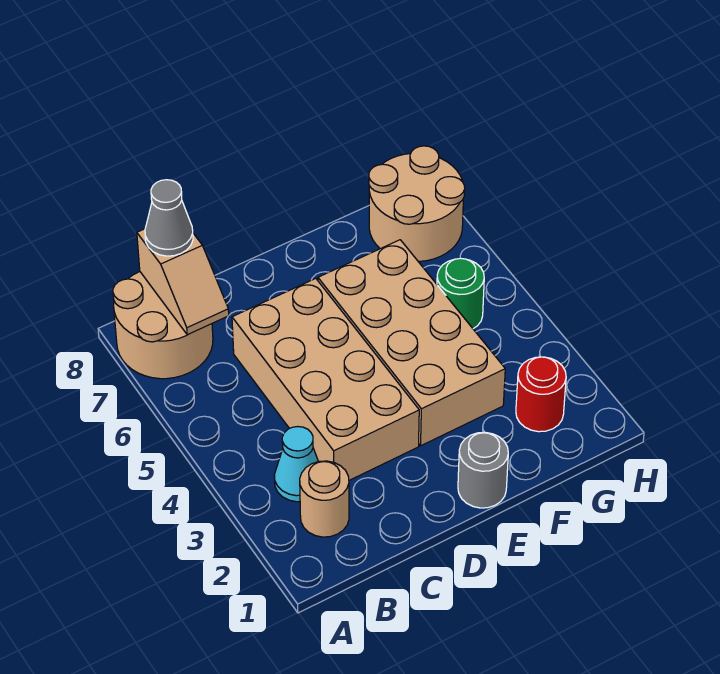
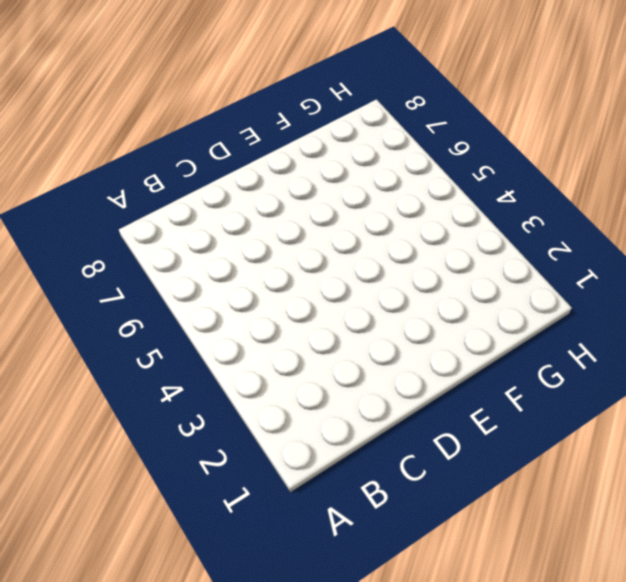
none -> tan round brick A7:B8 level 1
none -> tan round brick B2 level 1

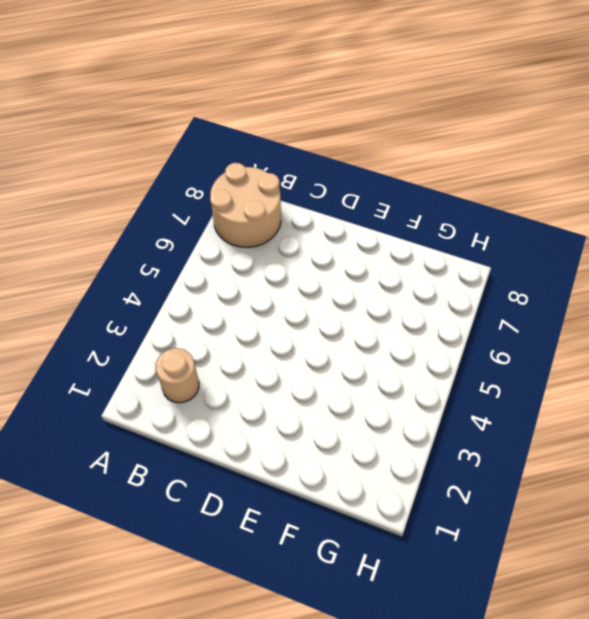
none -> cyan cone B3 level 1
none -> tan brick C3:D6 level 1

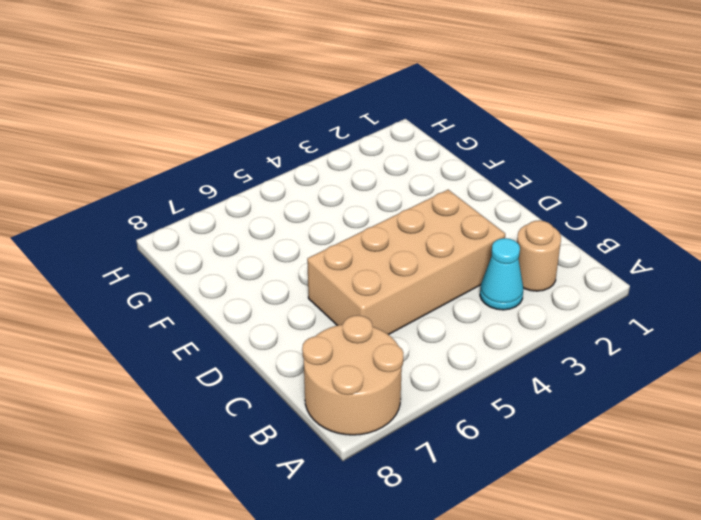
none -> grey round brick E1 level 1
none -> tan brick E3:F6 level 1

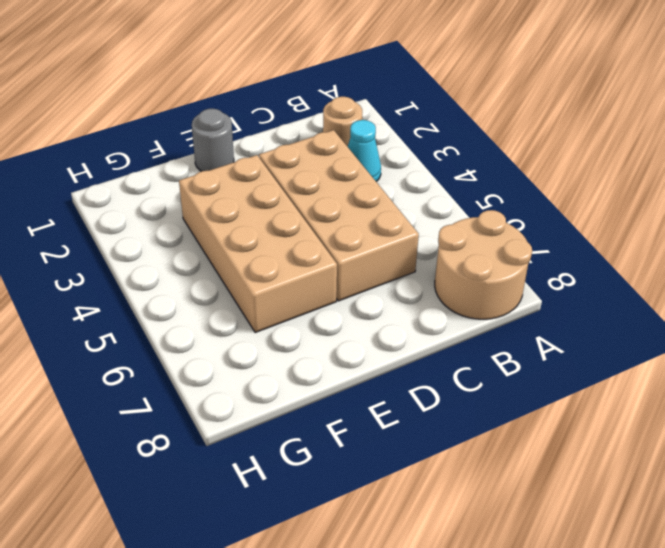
none -> red round brick G2 level 1
none -> green round brick G5 level 1

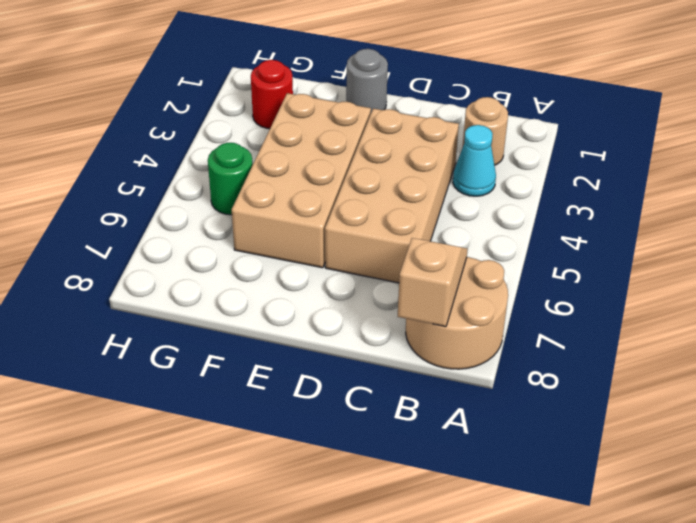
none -> tan round brick G7:H8 level 1
none -> grey cone B8 level 3

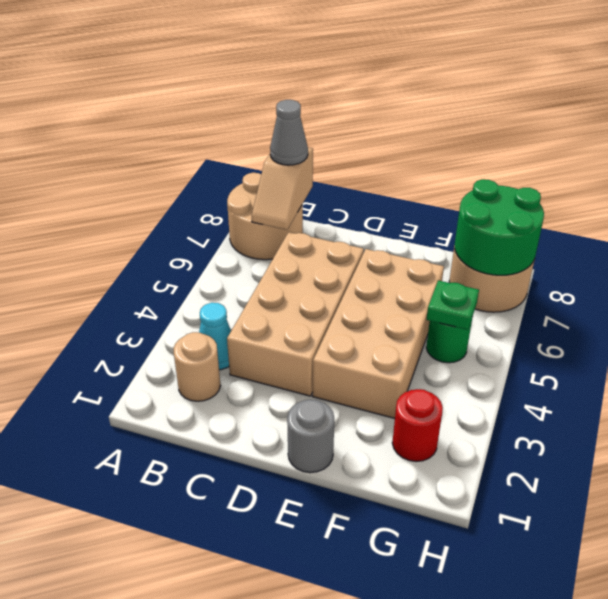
green plate G5 level 2 -> none
green round brick G7:H8 level 2 -> none

